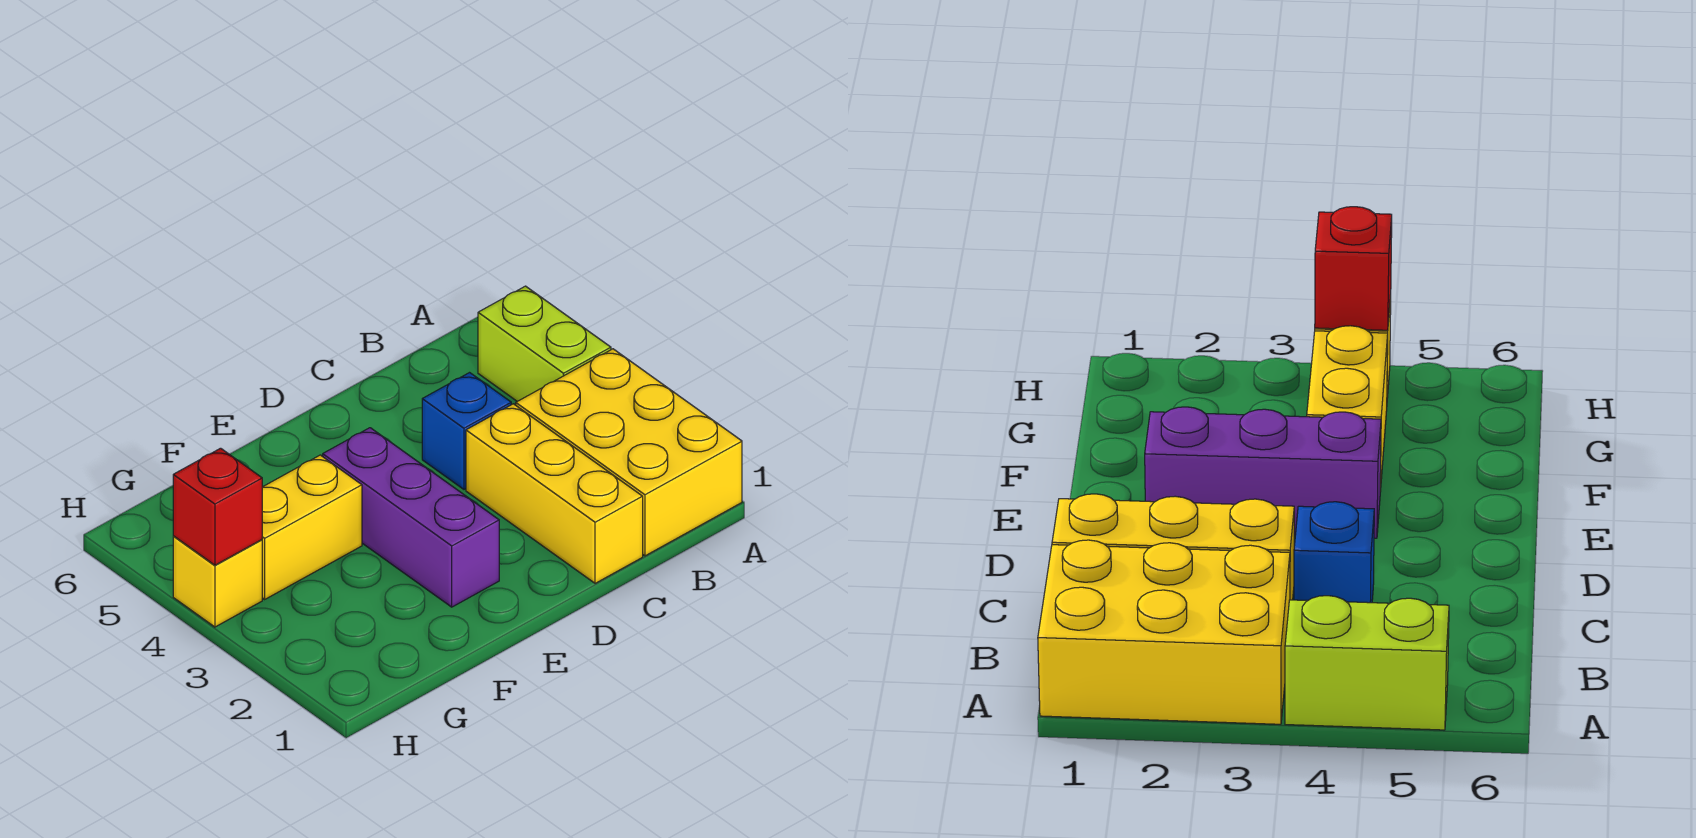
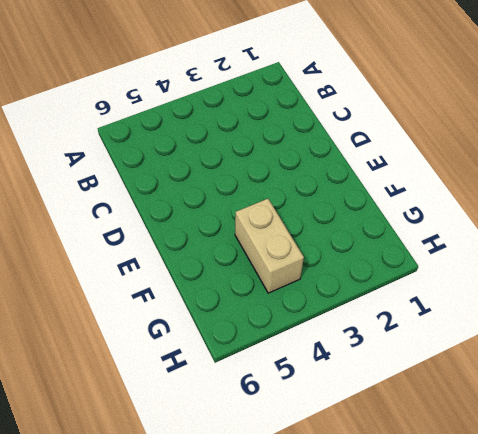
tan brick F4:G4 level 1 -> yellow brick F4:G4 level 1
none -> yellow brick A1:B3 level 1
none -> lime brick A4:A5 level 1

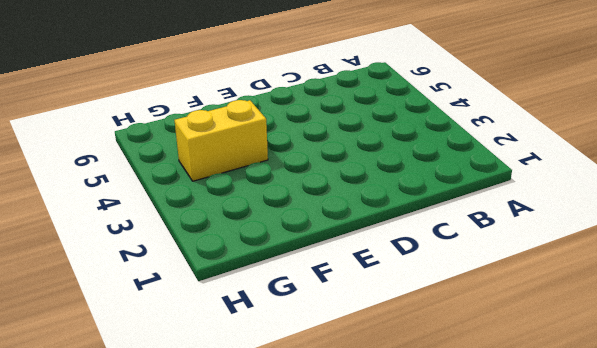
none -> yellow brick A1:B3 level 1
none -> lime brick A4:A5 level 1

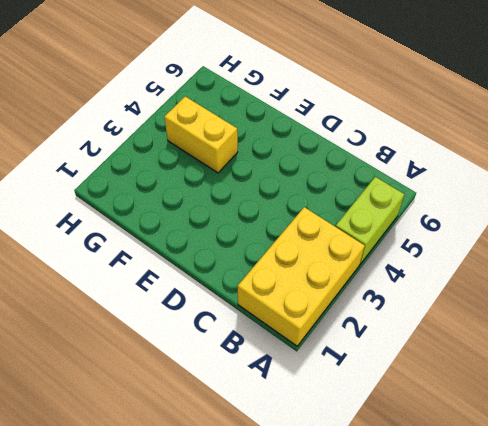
none -> yellow brick C1:C3 level 1
none -> blue brick C4 level 1

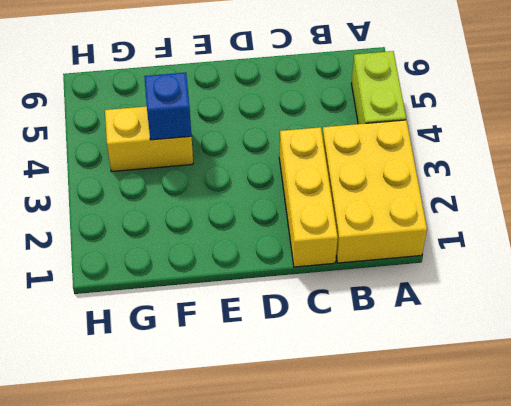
blue brick F4 level 2 -> blue brick C4 level 1
none -> purple brick E2:E4 level 1
none -> yellow brick H4 level 1

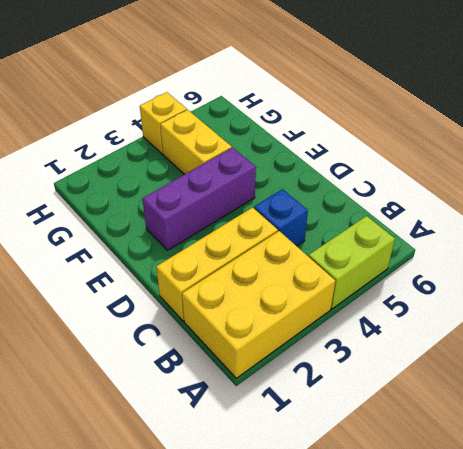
none -> red brick H4 level 2

